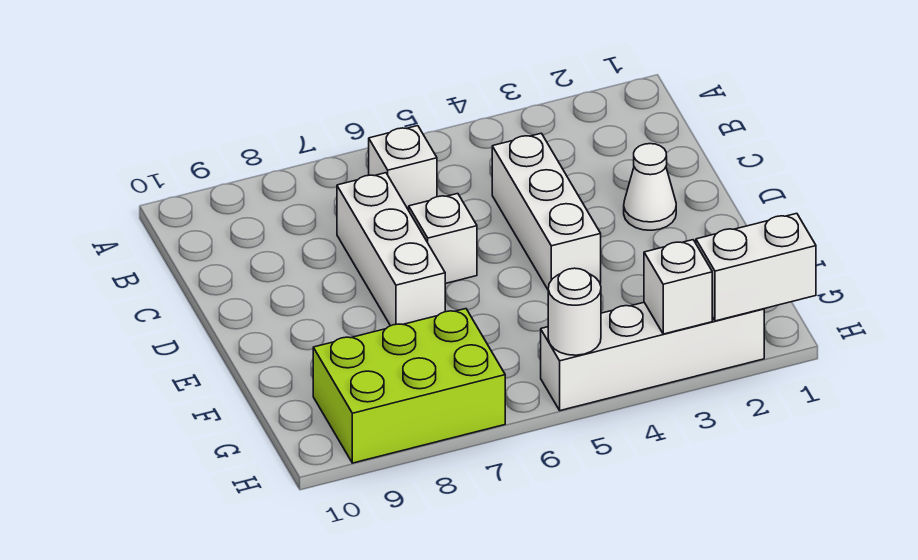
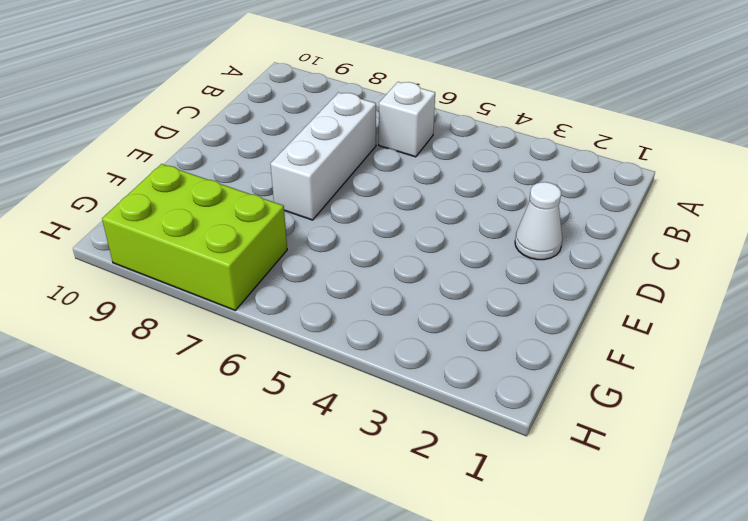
none -> white brick C4:E4 level 1
none -> white brick D6 level 1

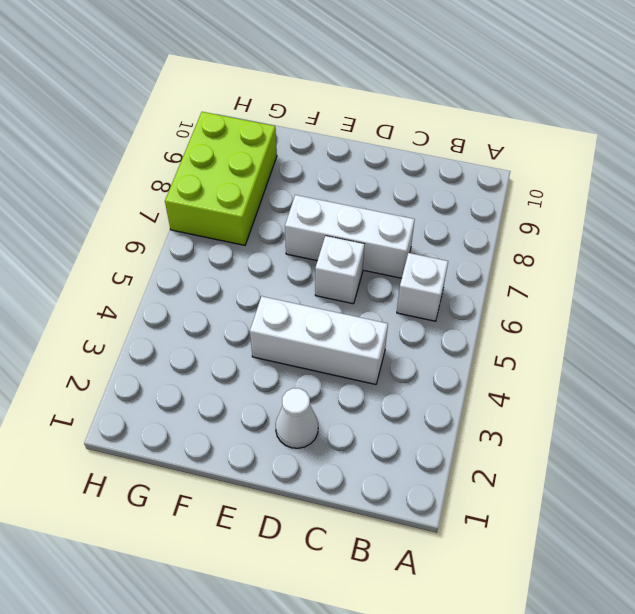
none -> white brick H2:H5 level 1
none -> white brick H1:H2 level 2

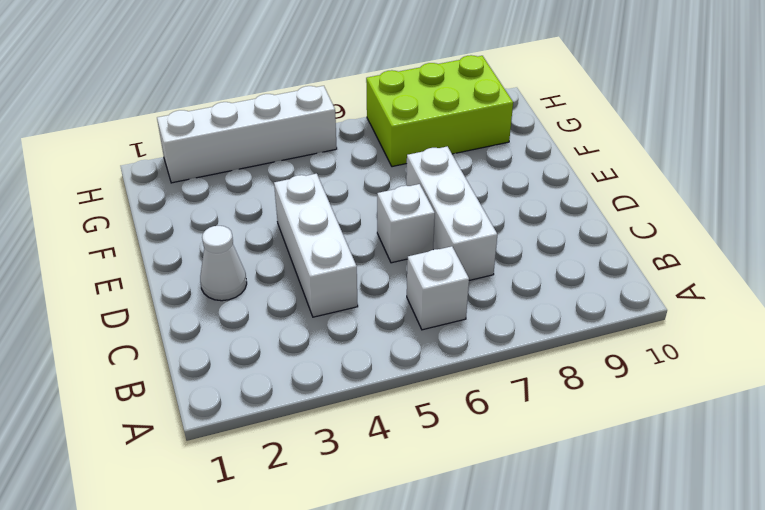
none -> white brick H1:H2 level 2
none -> white brick H3 level 2

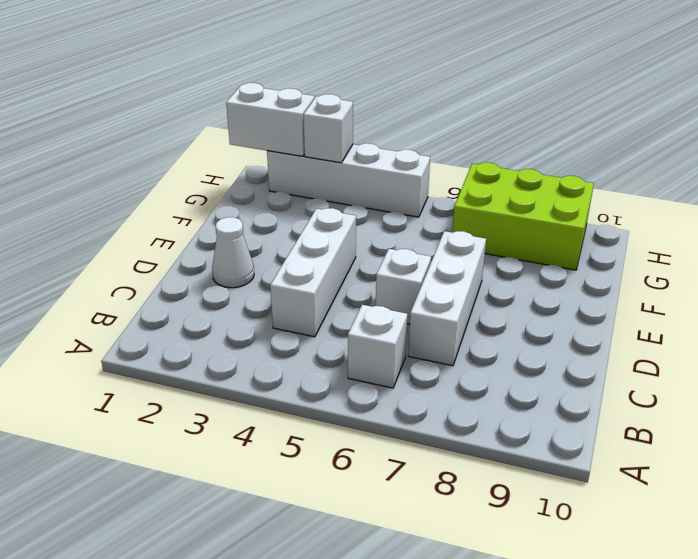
none -> white round brick H5 level 2

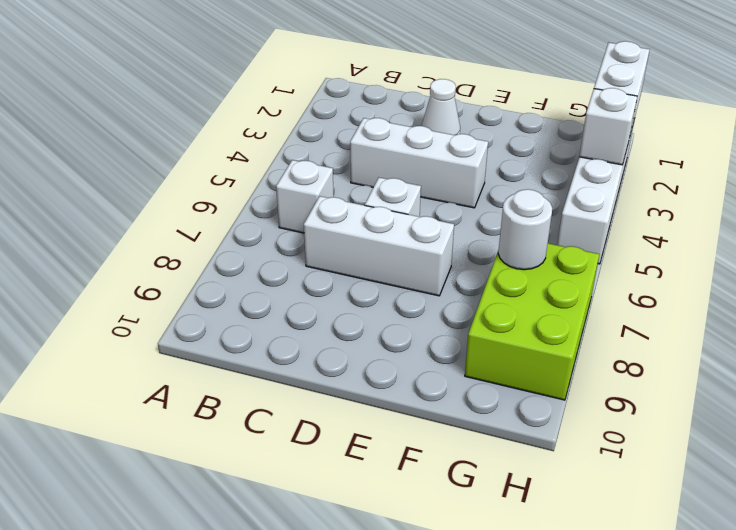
white round brick G7 level 2 -> white round brick H5 level 2

